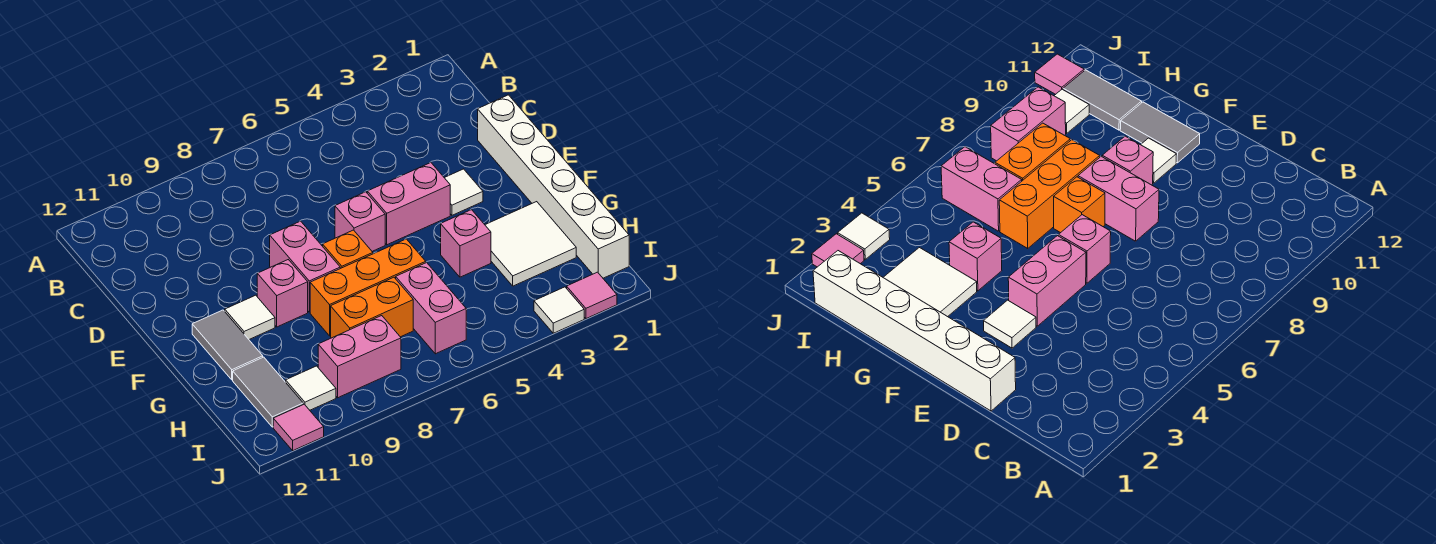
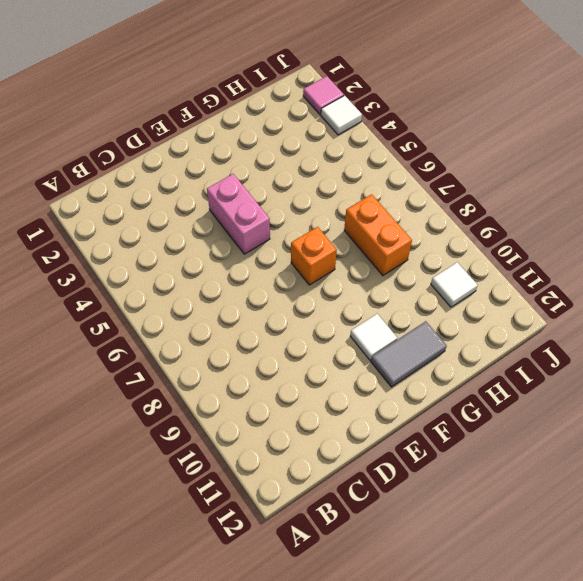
none -> white brick D1:I1 level 1
none -> white tile E3 level 1
none -> pink brick E6 level 1

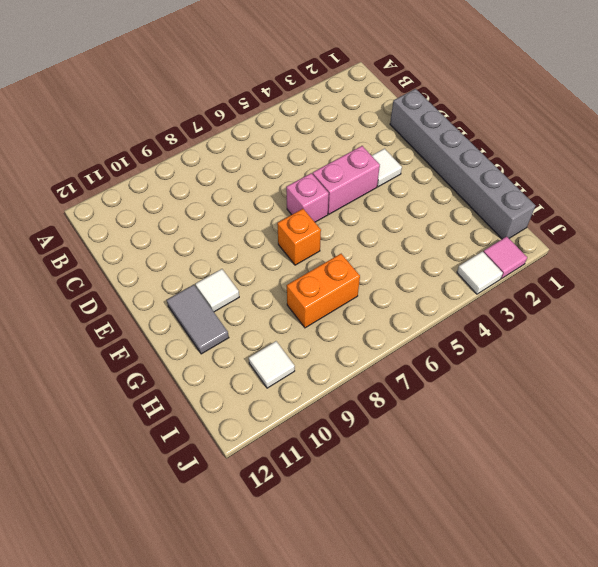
grey brick D1:I1 level 1 -> white brick D1:I1 level 1
none -> pink brick E8:F8 level 1
none -> pink brick F9 level 1
none -> white tile G2:H3 level 1

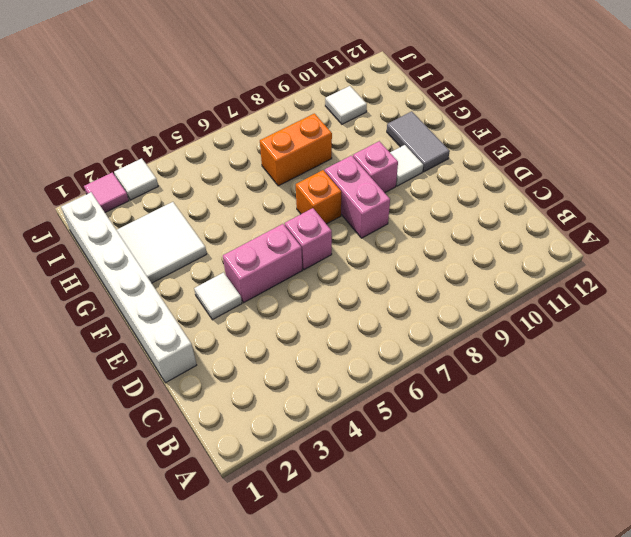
none -> pink brick G4 level 1
none -> orange brick G6:G8 level 1
none -> pink brick H6:I6 level 1

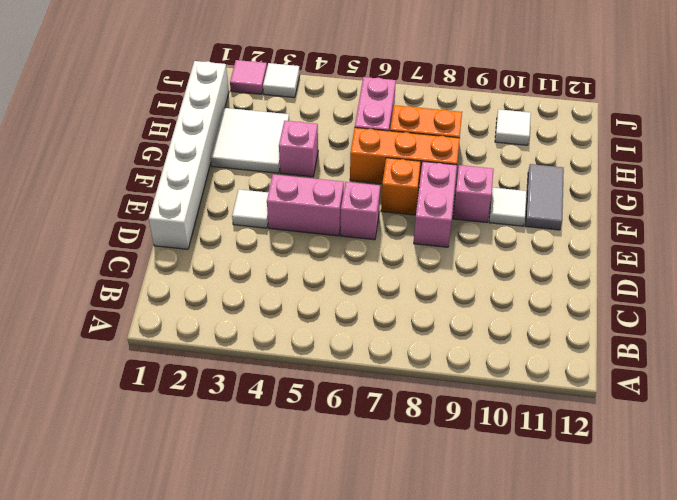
none -> grey tile H11:I11 level 1
none -> pink brick I8:I9 level 1
none -> pink tile J11 level 1

